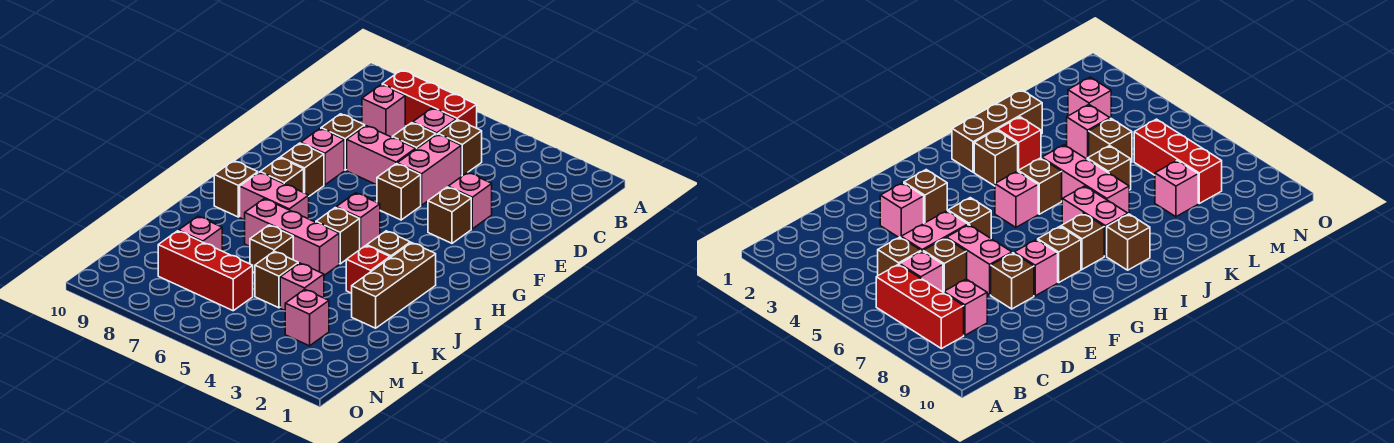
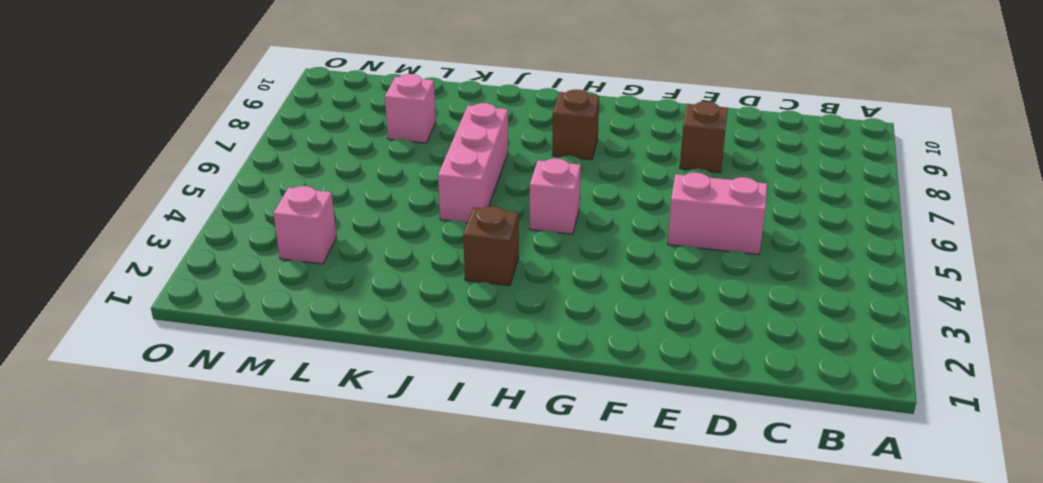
none -> red brick B6:B8 level 1
none -> brown brick C5 level 1
none -> pink brick C6 level 1

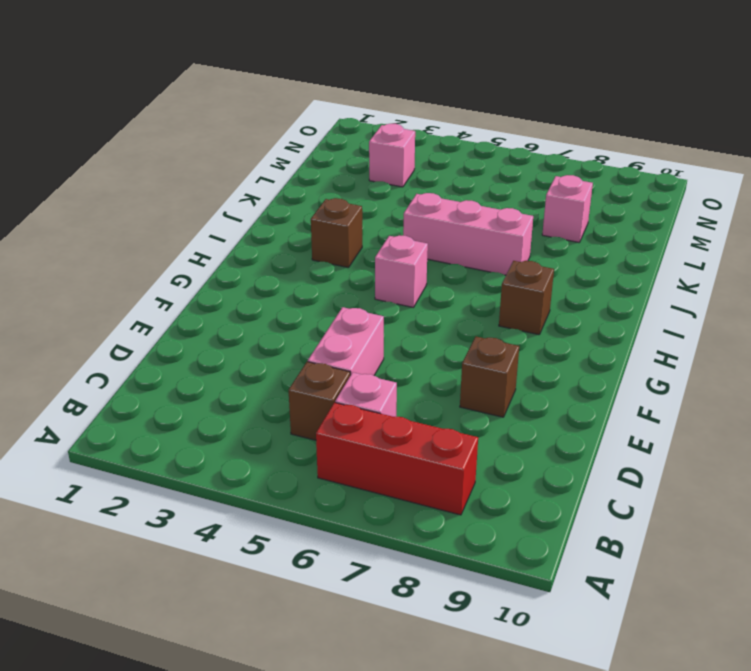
none -> pink brick C8 level 1
none -> brown brick D6 level 1
none -> pink brick E3 level 1

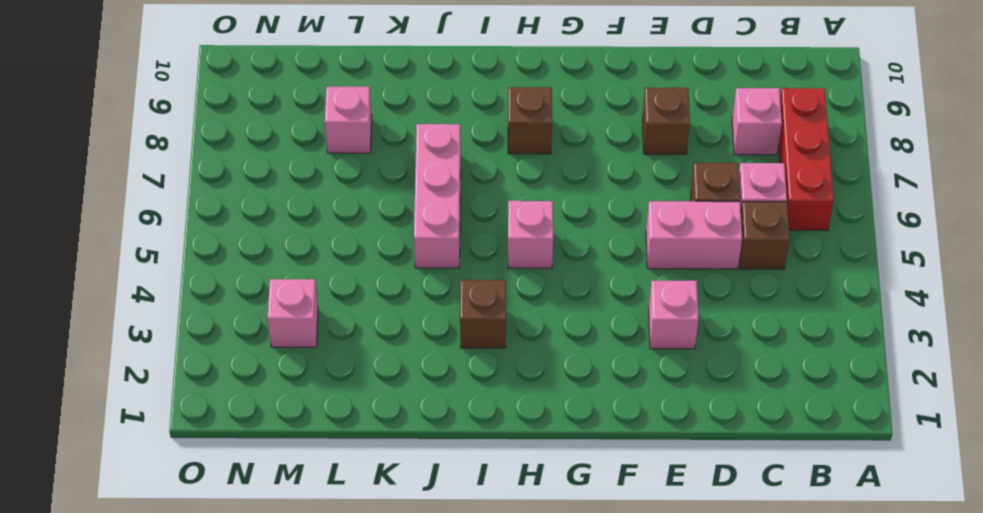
none -> pink brick E6:E7 level 1
none -> brown brick F3 level 1
none -> brown brick F5 level 1

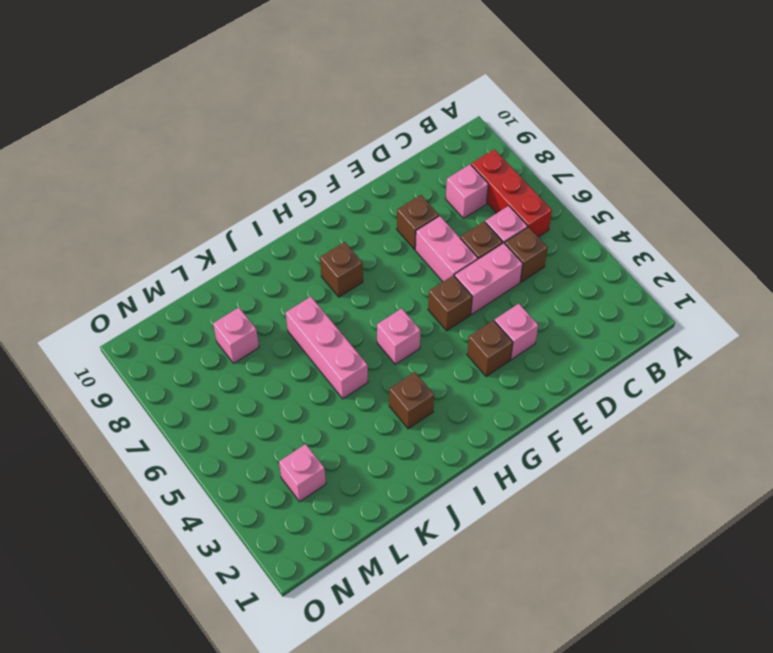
none -> pink brick F8 level 1
none -> brown brick G8 level 1
none -> brown brick I2:K2 level 1

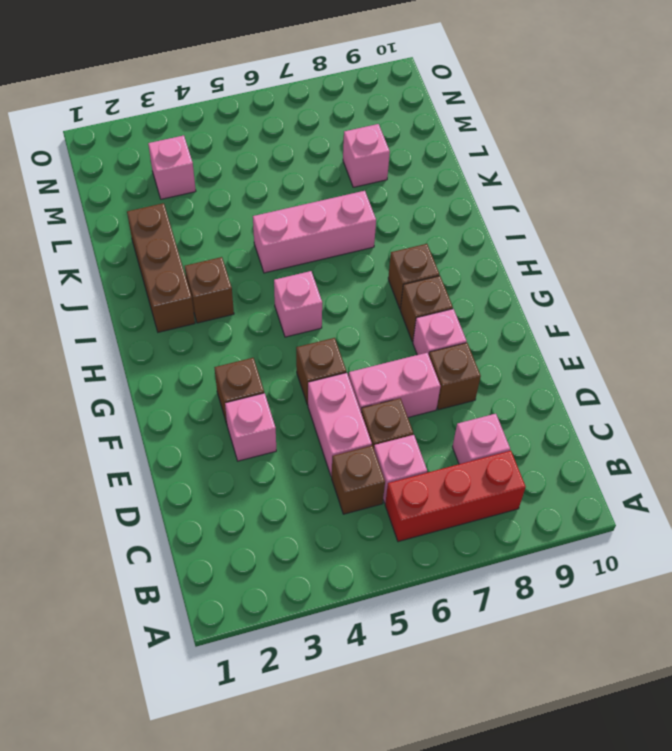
none -> brown brick I5 level 1
none -> pink brick I7:I8 level 1
none -> brown brick I9 level 1

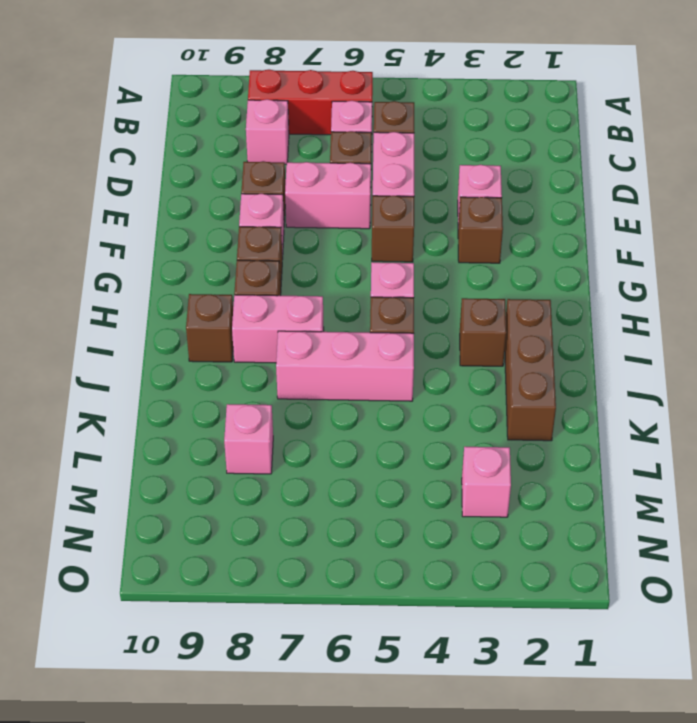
none -> red brick J3 level 1
none -> brown brick K6 level 1
none -> pink brick L4 level 1

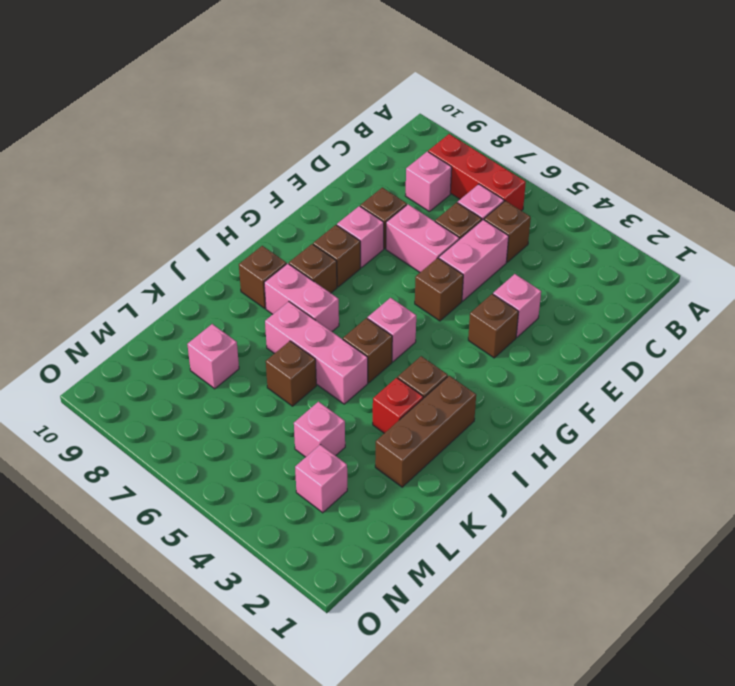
none -> brown brick L5 level 1
none -> red brick M6:M8 level 1

